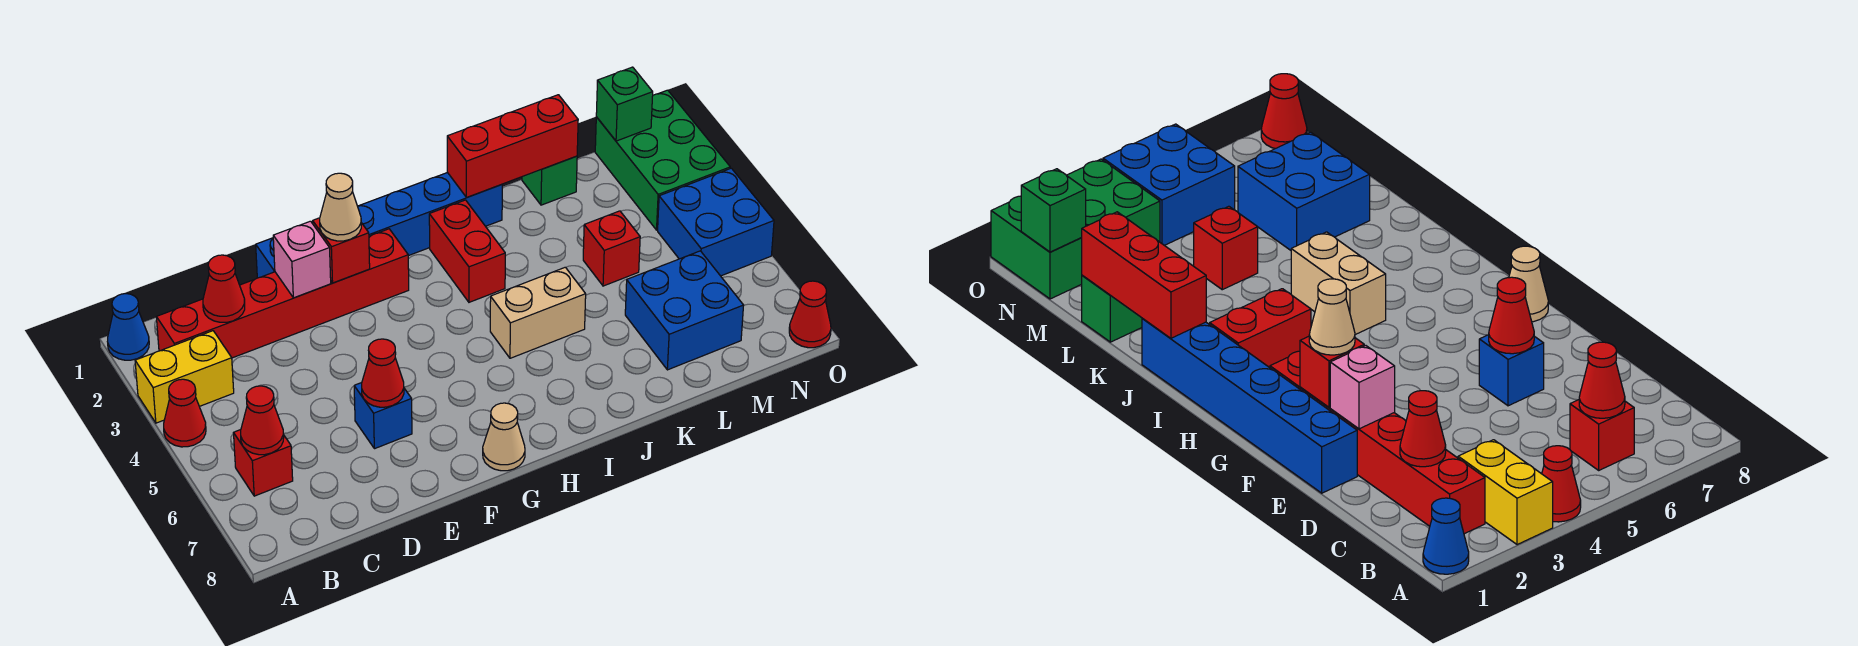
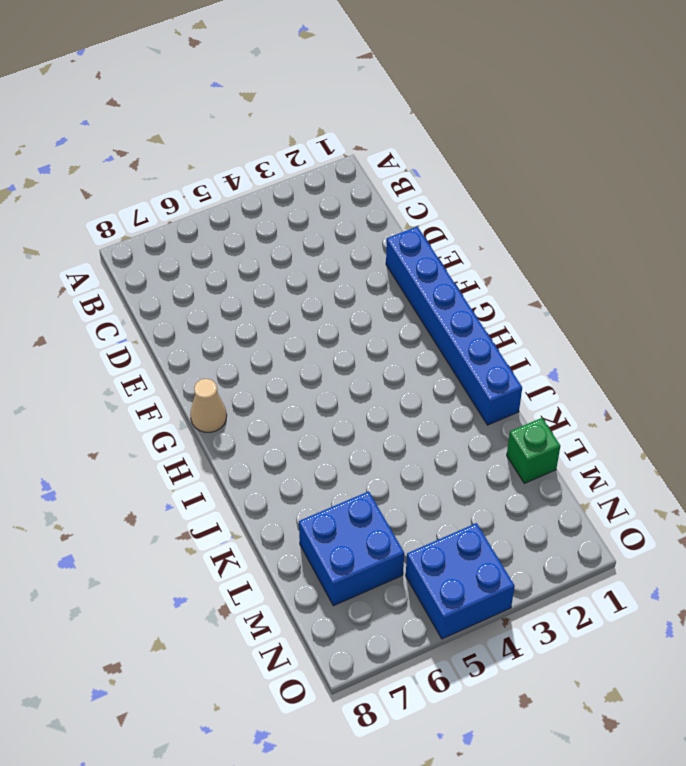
none -> blue cone A1 level 1
none -> yellow brick A3:B3 level 1
none -> red cone A4 level 1

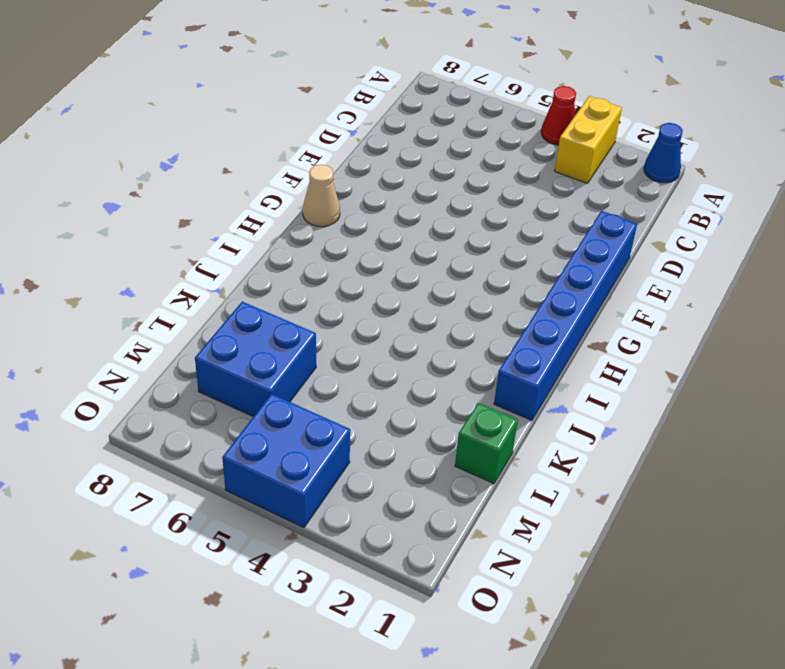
none -> red brick B2:G2 level 1
none -> red brick B6 level 1
none -> blue brick E6 level 1

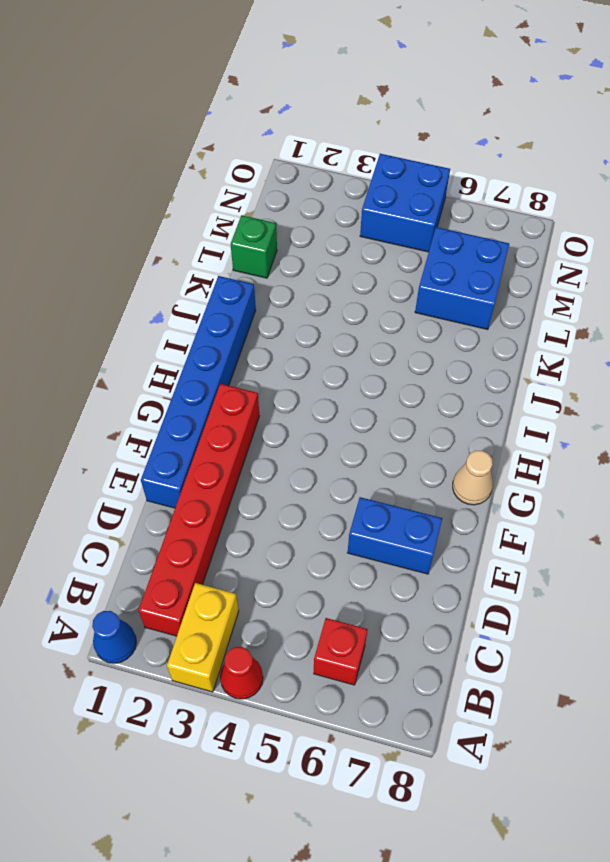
blue brick E6:E7 level 1 -> blue brick E6 level 1
none -> red brick I2:I3 level 1
none -> tan brick I5:J5 level 1
none -> red brick L4 level 1

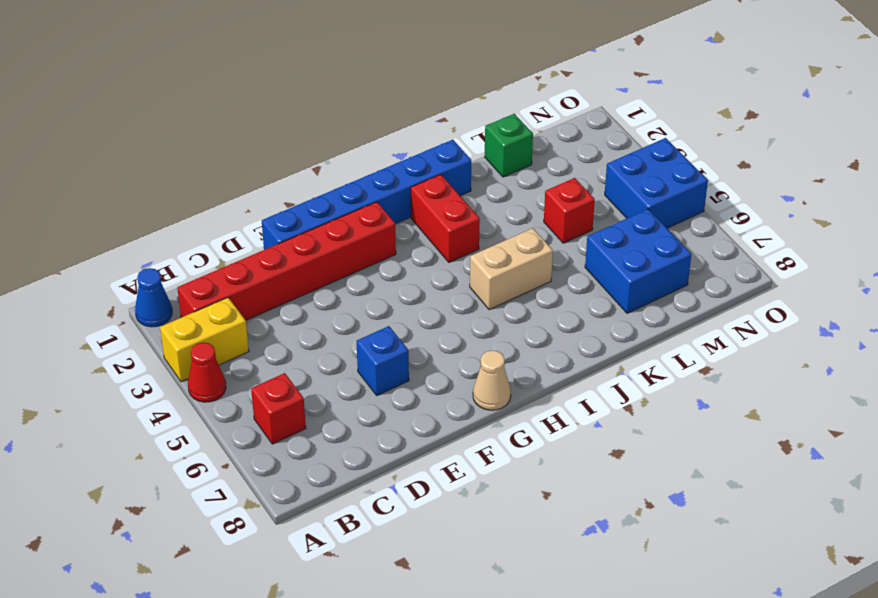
none -> green brick N1:O3 level 1
none -> red cone O8 level 1
none -> red cone B6 level 2

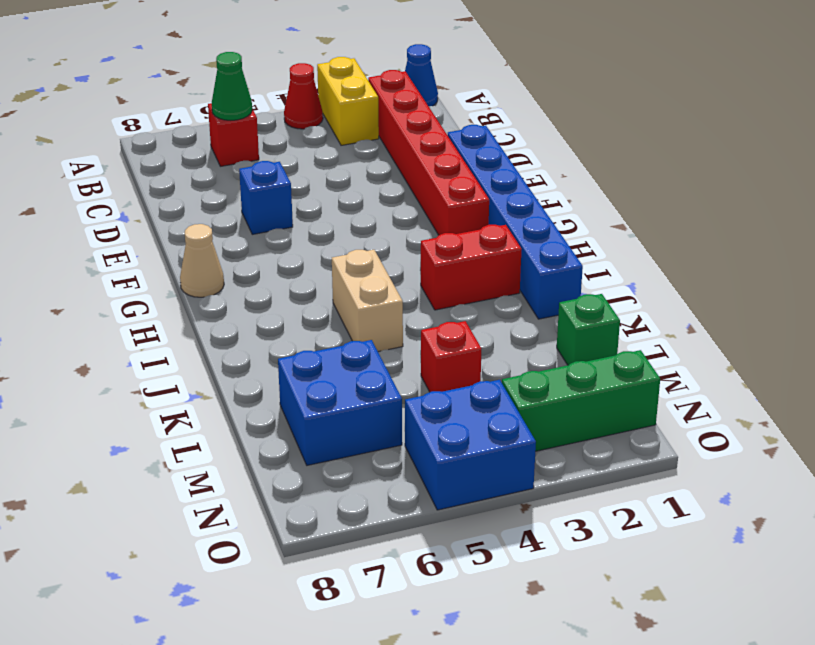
green cone B6 level 2 -> red cone B6 level 2
green brick N1:N3 level 1 -> green brick N1:O3 level 1
none -> red cone O8 level 1
none -> red cone C2 level 2
none -> pink brick E2 level 2

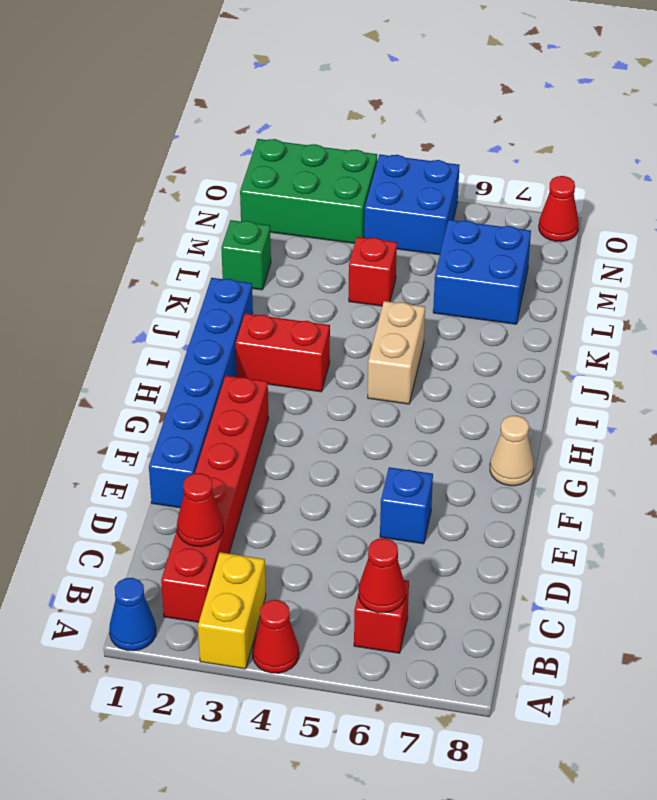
none -> pink brick E2 level 2
none -> red cone E6 level 2
none -> red brick F2 level 2

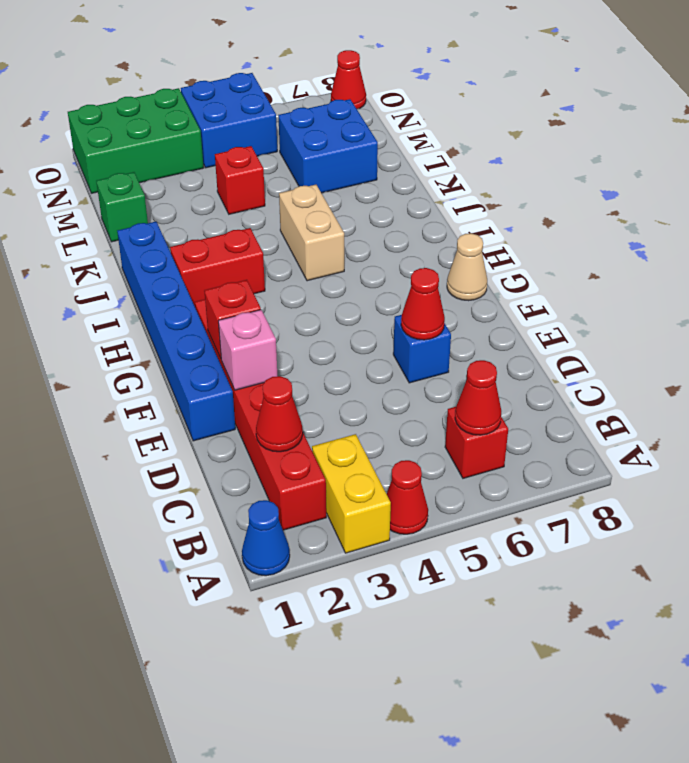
none -> red brick J1:L1 level 2
none -> green brick N1 level 2
none -> tan cone F2 level 3

